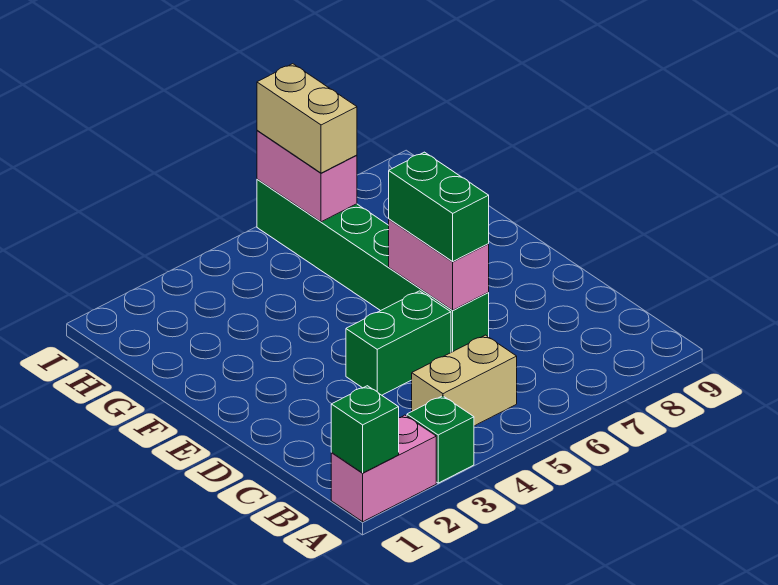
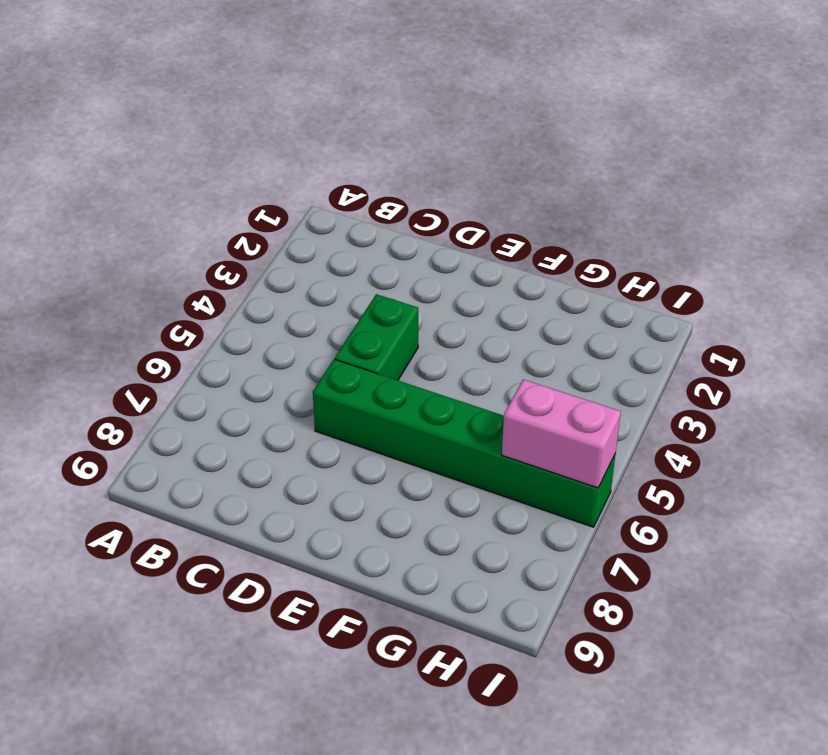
none -> pink brick A1:A2 level 1
none -> green brick A3 level 1

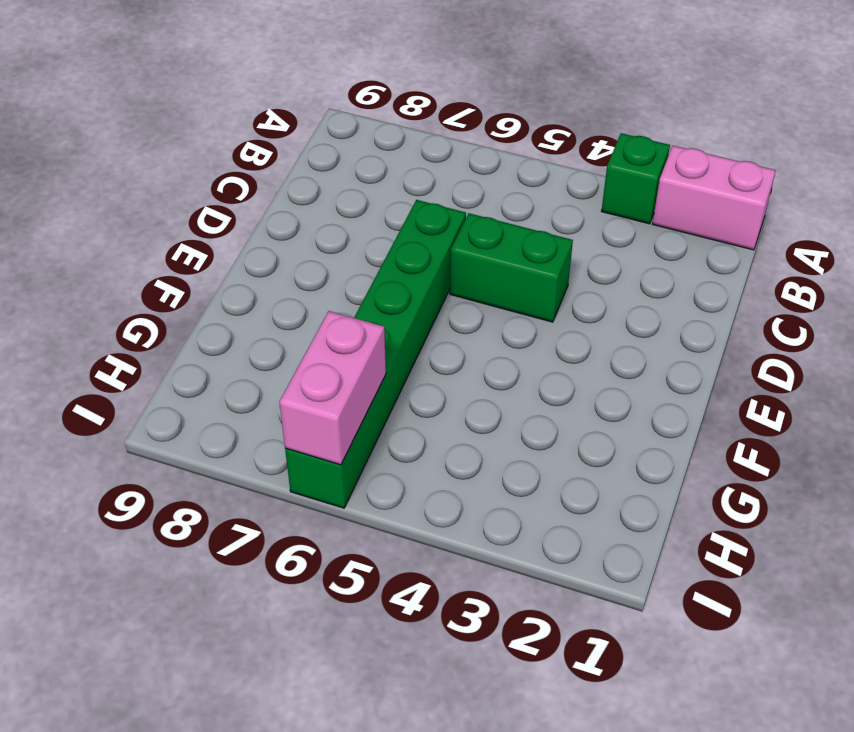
none -> tan brick B4:B5 level 1
none -> green brick A1 level 2

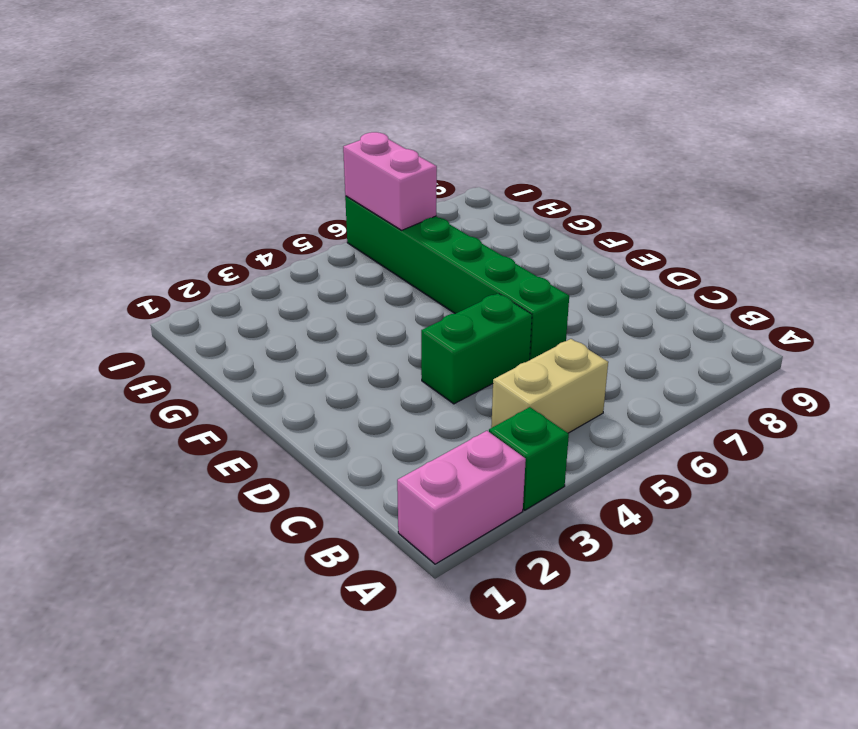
none -> green brick A1 level 2
none -> pink brick D6:E6 level 2

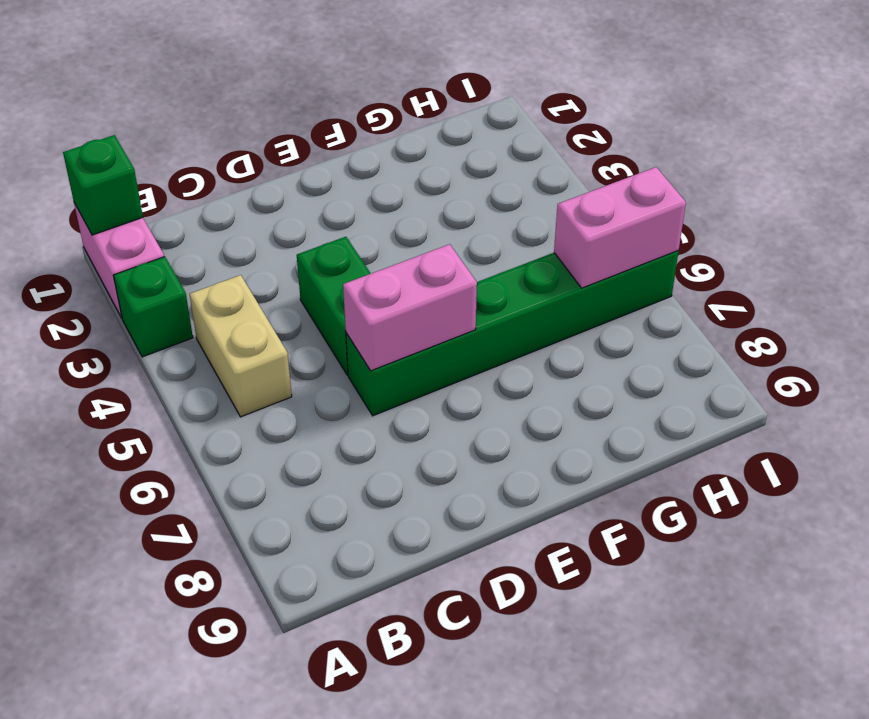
none -> green brick D6:E6 level 3
none -> tan brick H6:I6 level 3

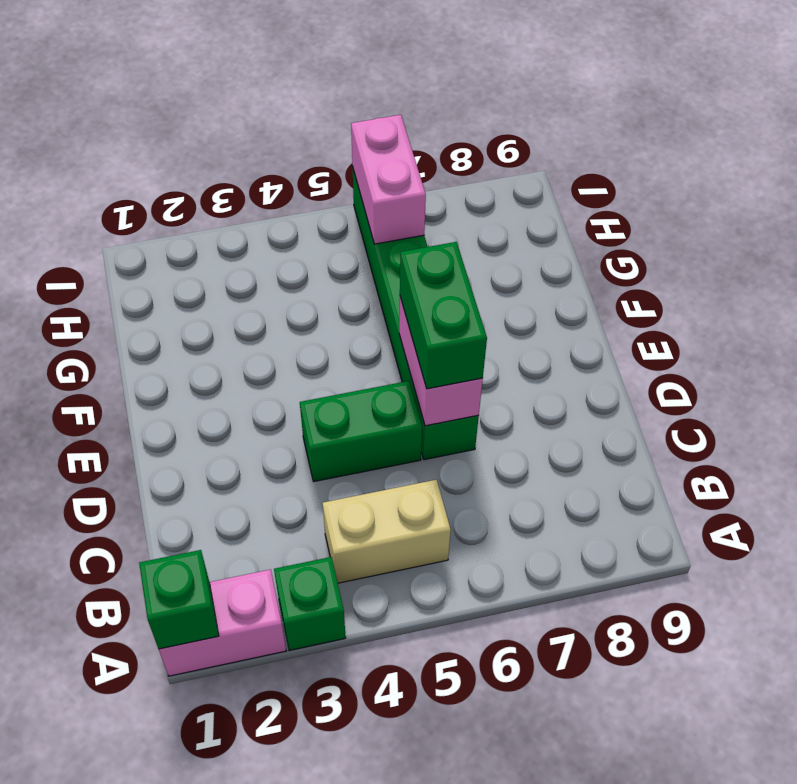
none -> tan brick H6:I6 level 3

